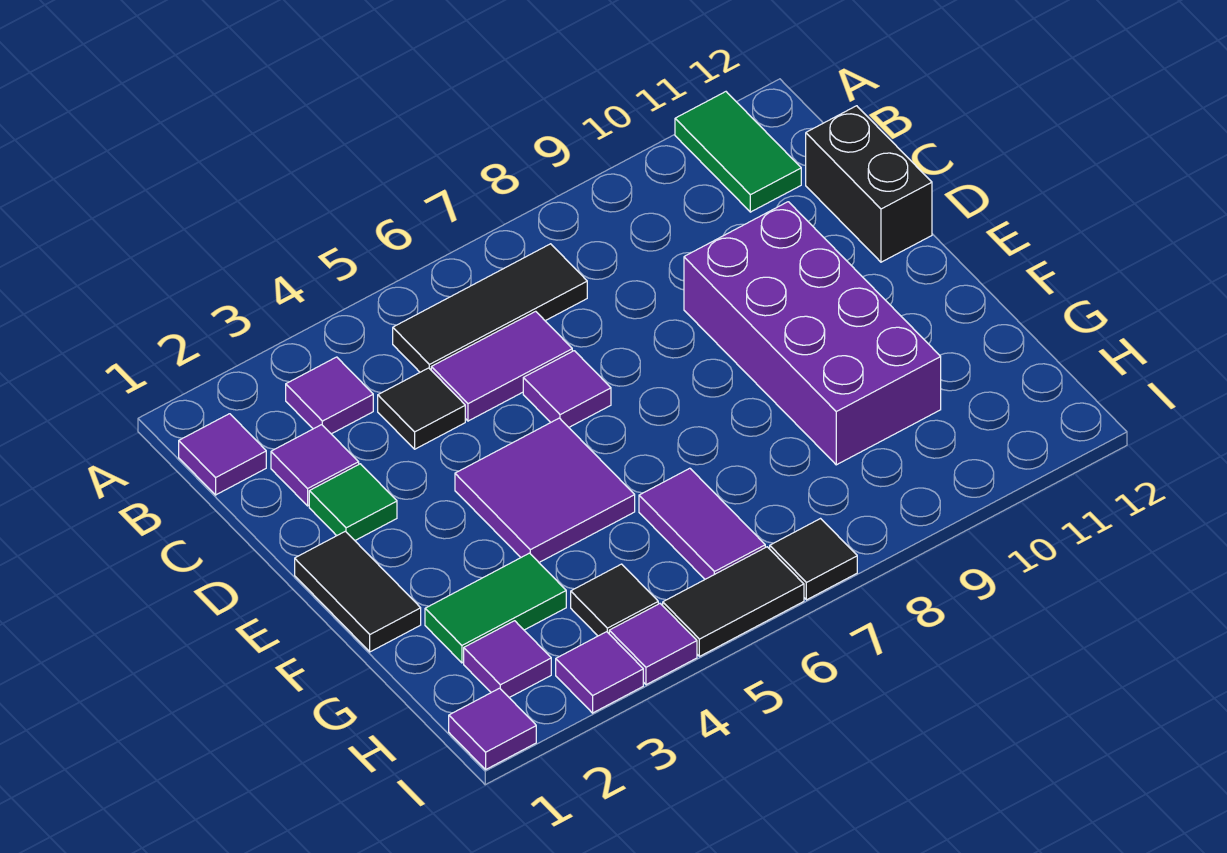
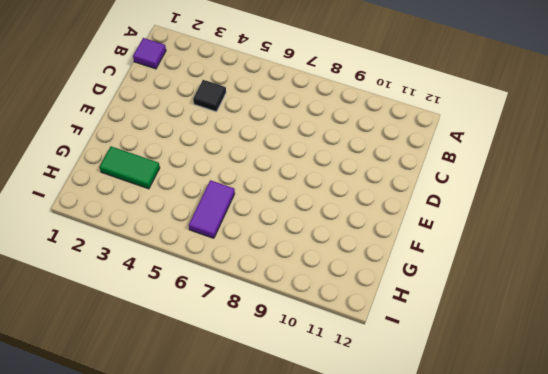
none -> green tile A11:B11 level 1
none -> purple tile B3 level 1
none -> black tile B5:B7 level 1

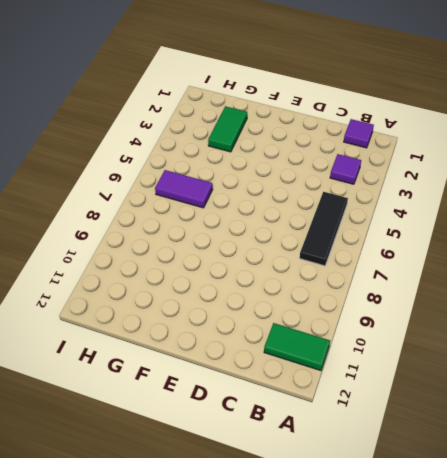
none -> purple tile C2 level 1
none -> black tile C4 level 1
none -> purple tile C5:C6 level 1

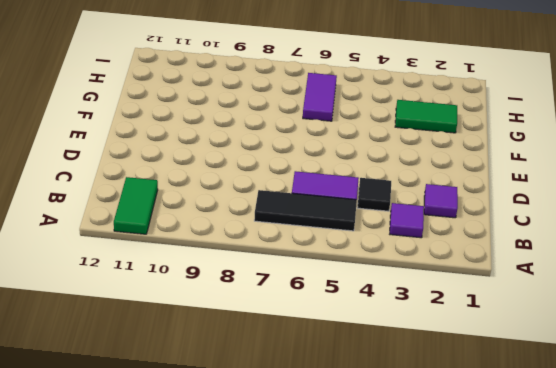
none -> purple tile B1 level 1
none -> black brick C12:D12 level 1
none -> green tile D2 level 1

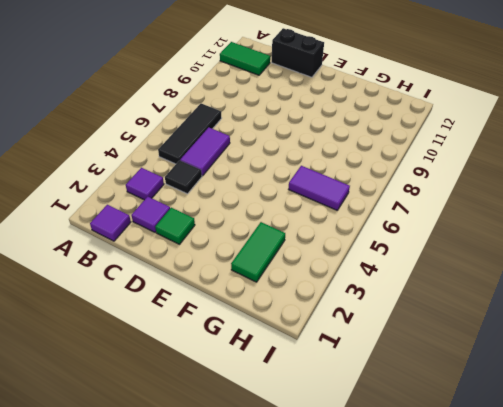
none -> purple tile D6 level 1
none -> purple brick D9:G10 level 1
none -> black tile E1:F1 level 1

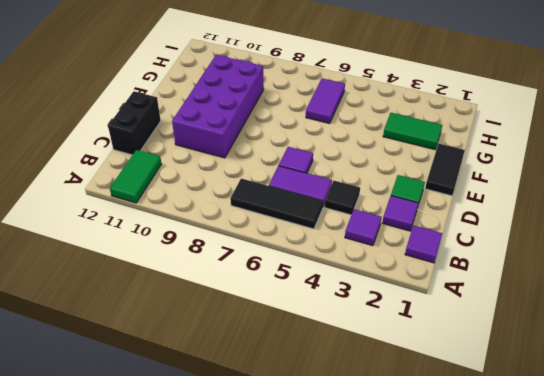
none -> purple tile E4:F5 level 1
none -> purple tile H2 level 1
none -> black tile H4 level 1

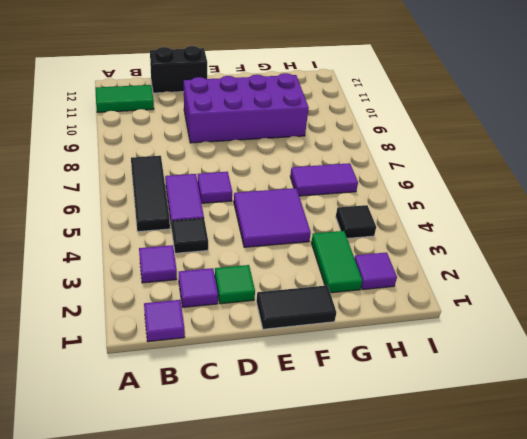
none -> purple tile I1 level 1
none -> purple tile I3 level 1
none -> purple tile I4 level 1

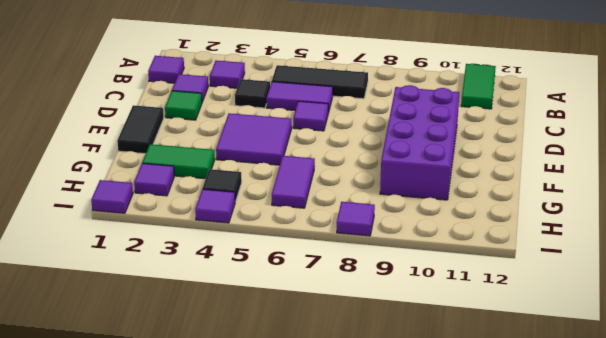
purple tile I8 level 1 -> purple tile I3 level 1
none -> black brick C12:D12 level 1
none -> black tile I5:I6 level 1
none -> black tile I7 level 1

